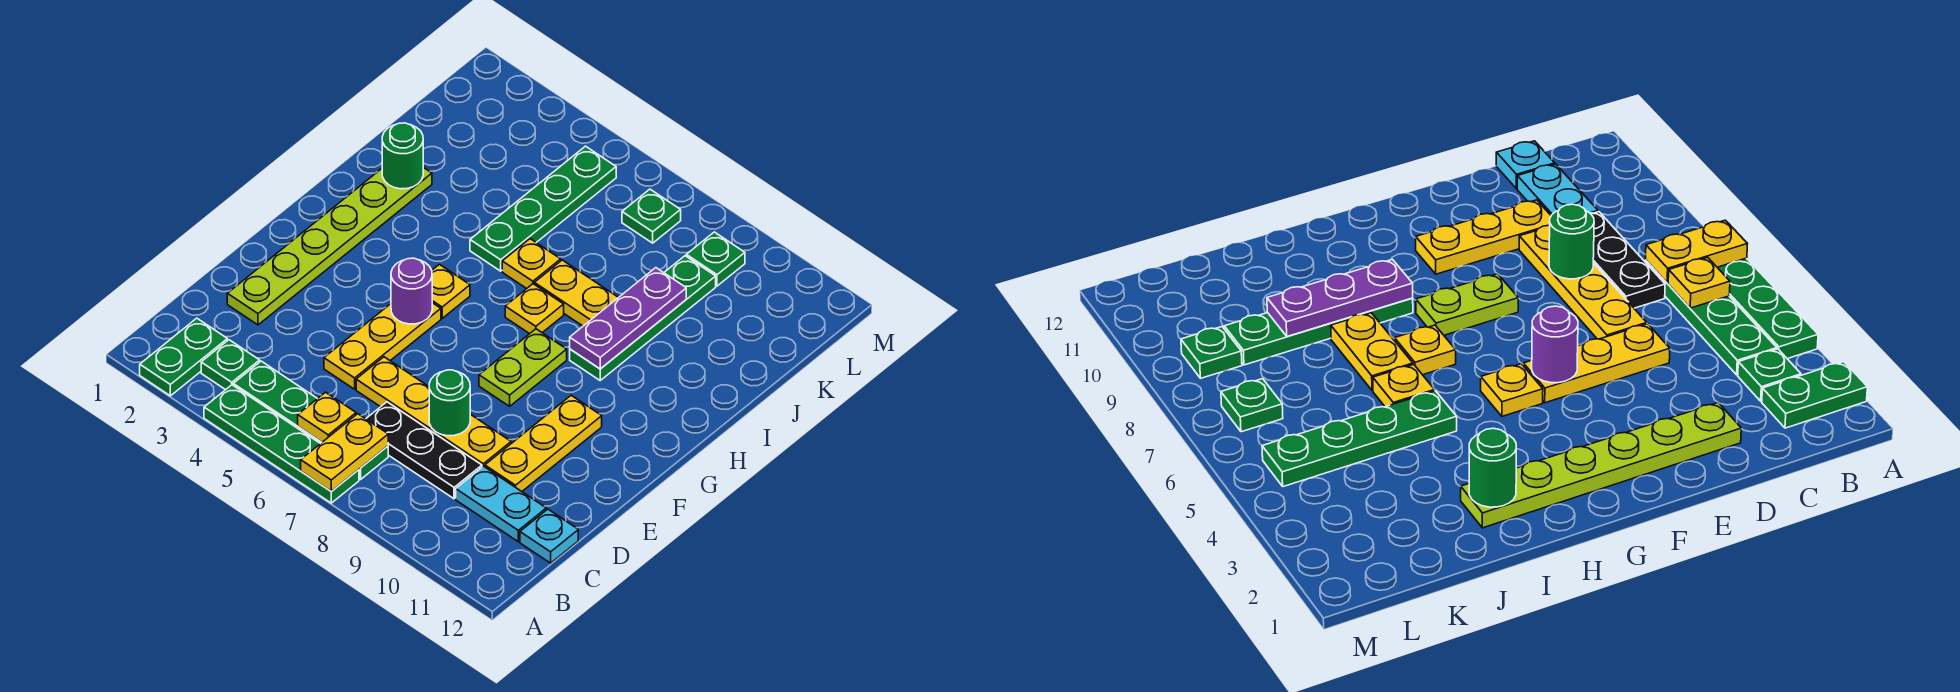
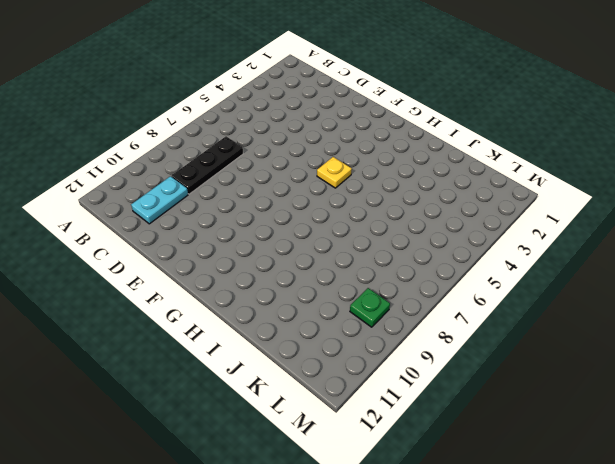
none -> green plate A2:B2 level 1
none -> green plate A4:A7 level 1
none -> green plate B3 level 1

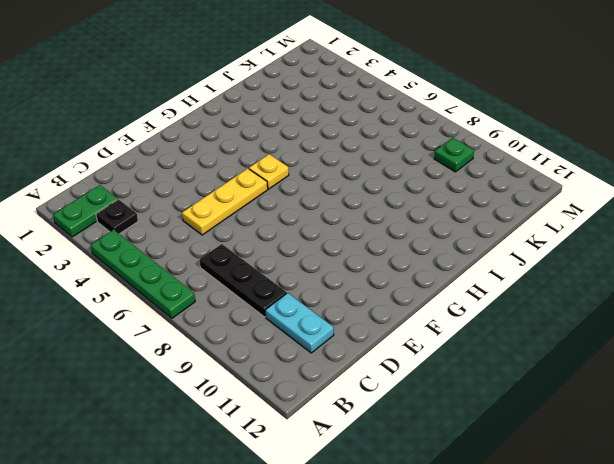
black plate B3 level 1 -> green plate B3 level 1
none -> green plate B4:B7 level 1
none -> cyan plate C12 level 1
none -> lime plate D2:I2 level 1

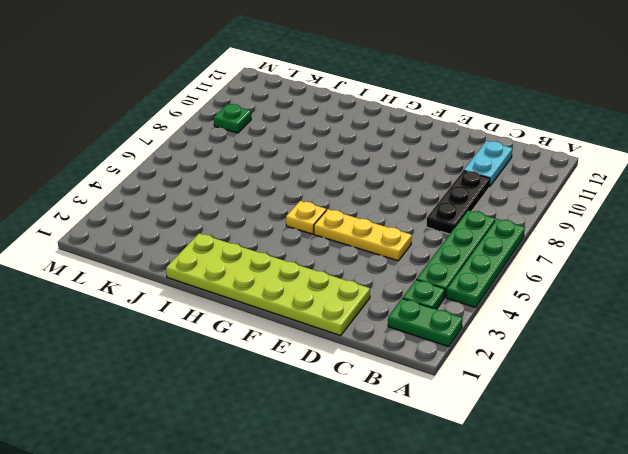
lime plate D1:I2 level 1 -> lime plate D2:I2 level 1
none -> cyan plate C12 level 1
none -> yellow plate D6:D9 level 1
none -> yellow plate D10:F10 level 1

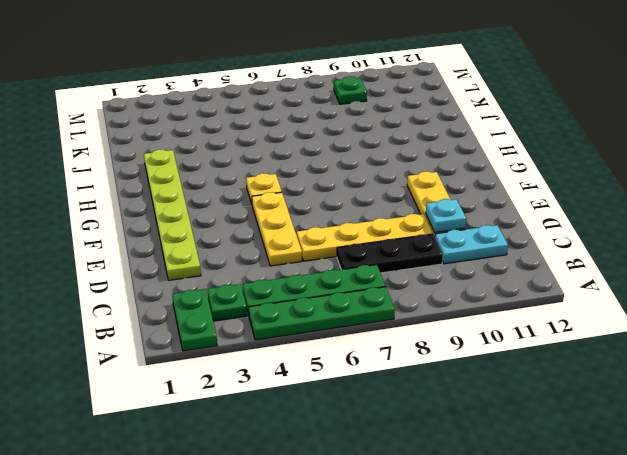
cyan plate D10 level 2 -> cyan plate C12 level 1
none -> lime plate F8:G8 level 1
none -> yellow plate H7 level 1
none -> green plate H9:K9 level 1

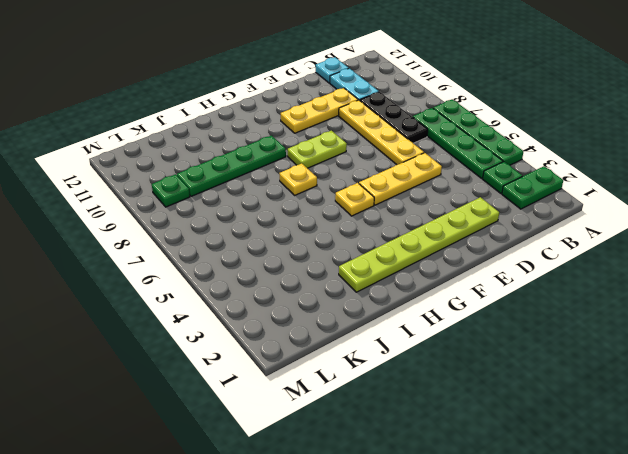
none -> green plate I5:L5 level 1
none -> yellow plate I6 level 1
none -> yellow plate I7:I8 level 1

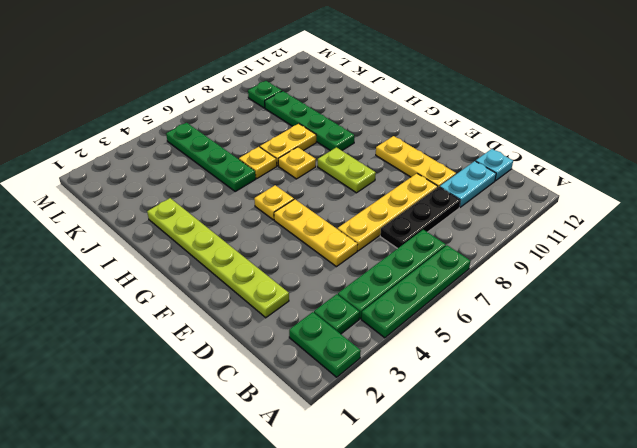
none -> green plate L7 level 1
none -> yellow plate A7:B7 level 2
none -> yellow plate B6 level 2

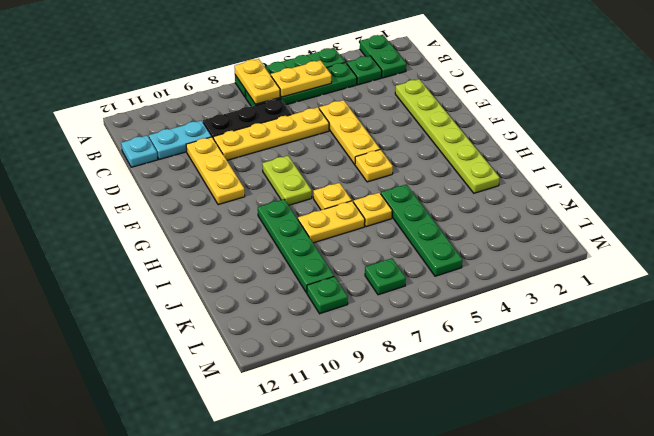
yellow plate B5:B6 level 2 -> yellow plate B6 level 2
none -> green round brick D8 level 2
none -> purple round brick F5 level 2
none -> purple plate H9:J9 level 2

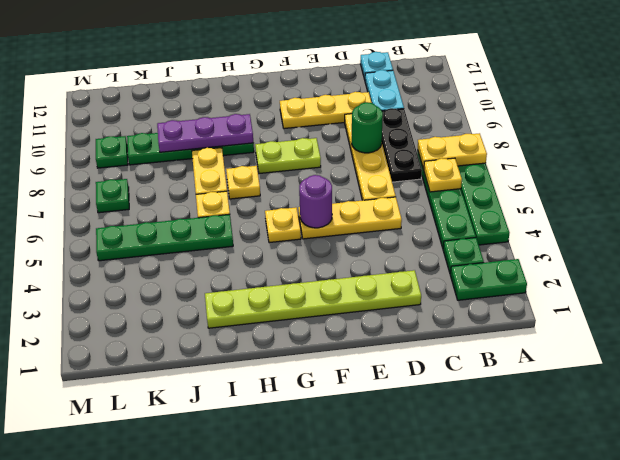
none -> green round brick I2 level 2

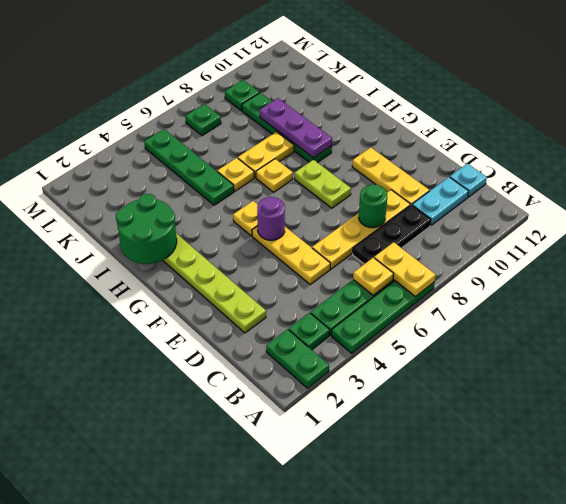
green round brick H1:I2 level 2 -> green round brick I2 level 2

